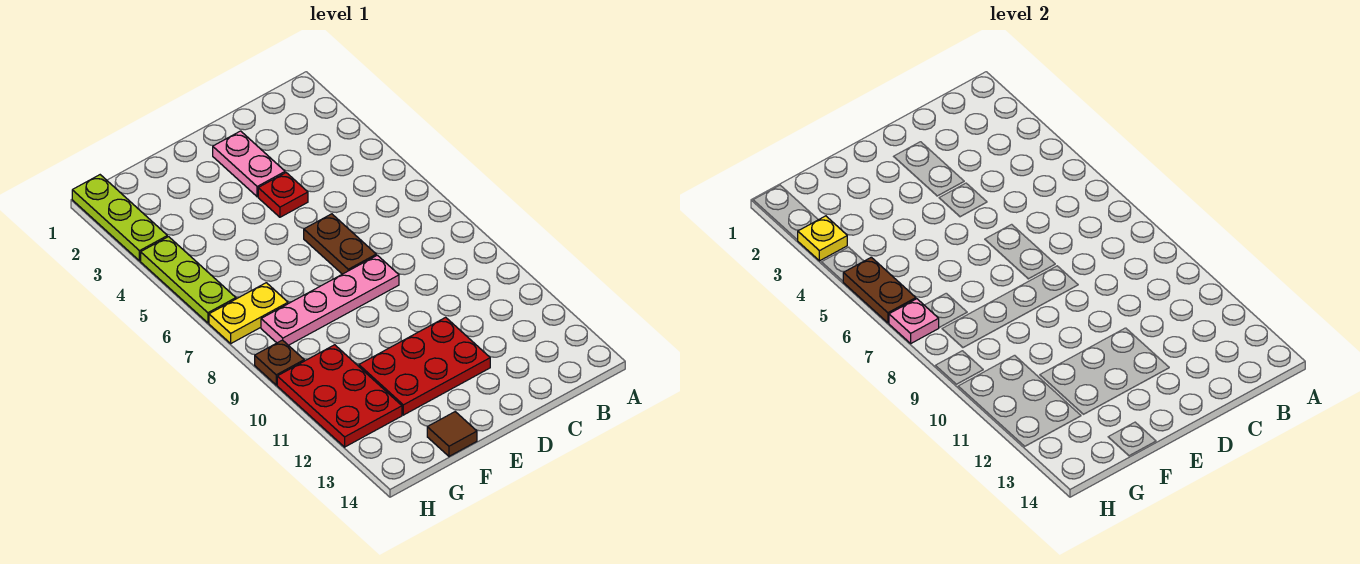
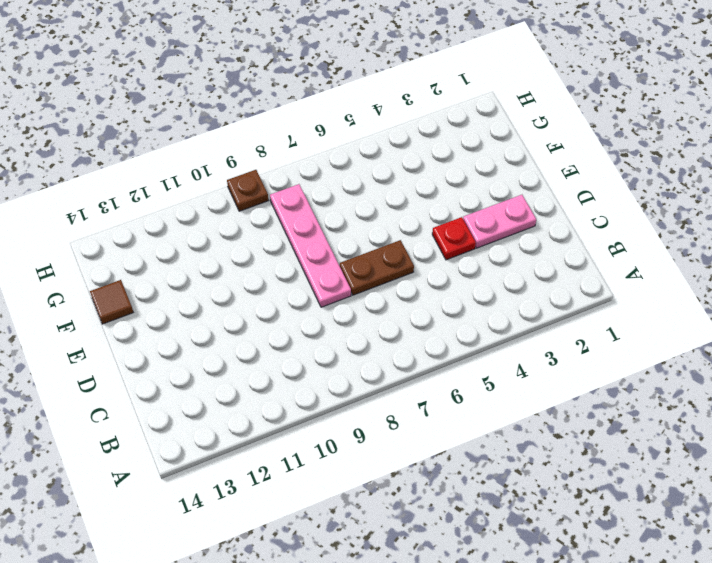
none -> red plate D11:F12 level 1
none -> yellow plate G7:H7 level 1
none -> red plate G10:H12 level 1

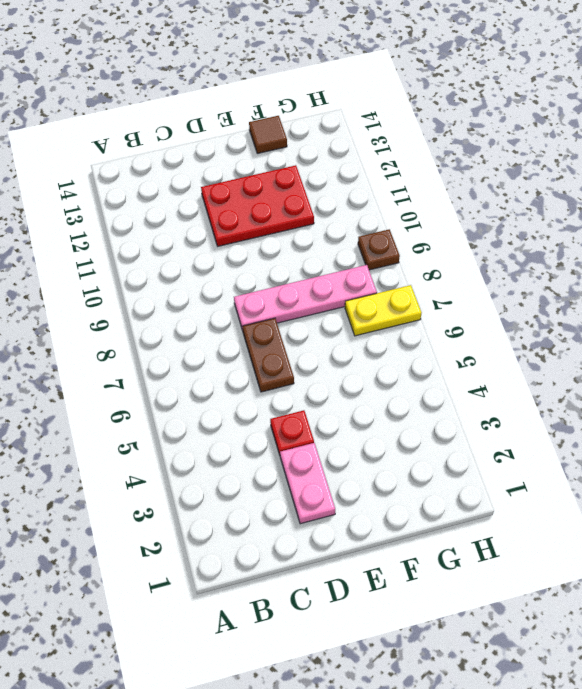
none -> red plate G10:H12 level 1
none -> lime plate H1:H3 level 1
none -> lime plate H4:H6 level 1

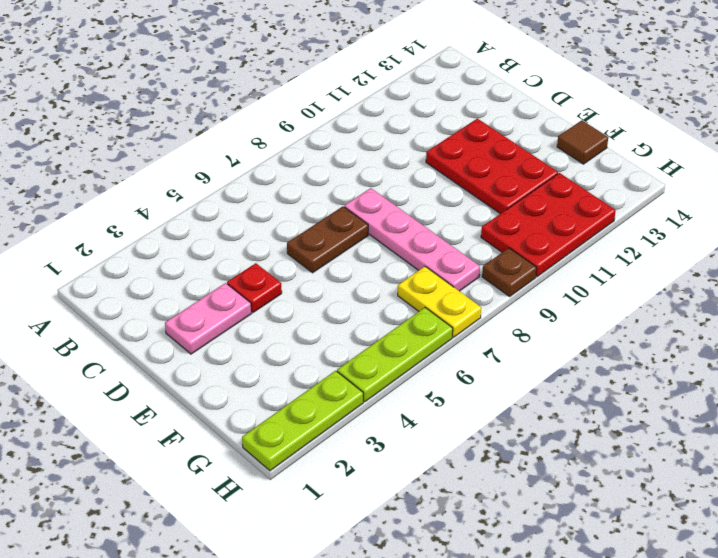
none -> yellow plate H3 level 2
none -> brown plate H5:H6 level 2
none -> pink plate H7 level 2

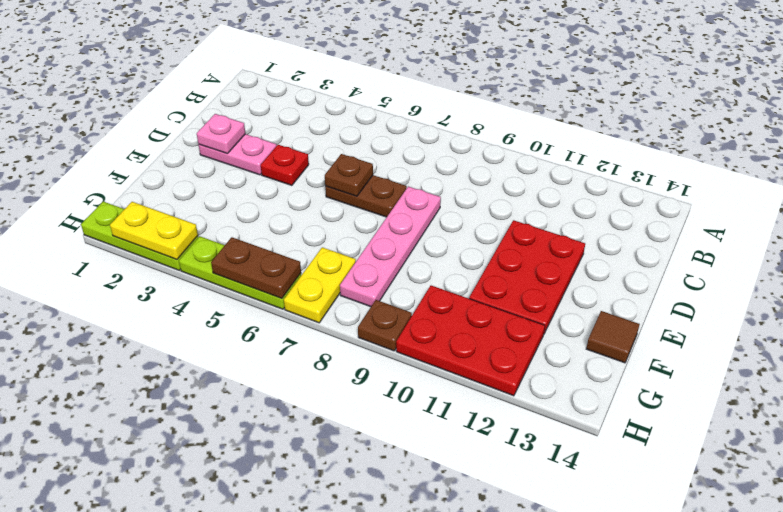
pink plate D2 level 2 -> pink plate H7 level 2
brown plate D6 level 2 -> none
yellow plate H2:H3 level 2 -> yellow plate H3 level 2

